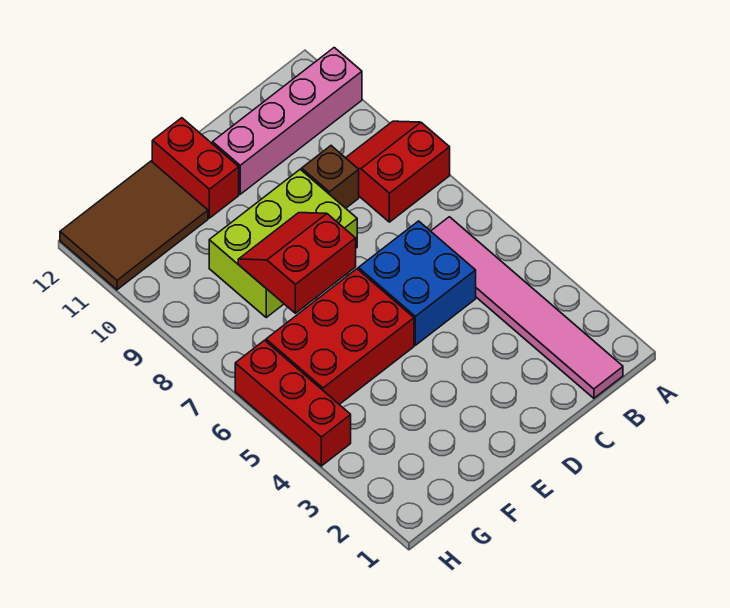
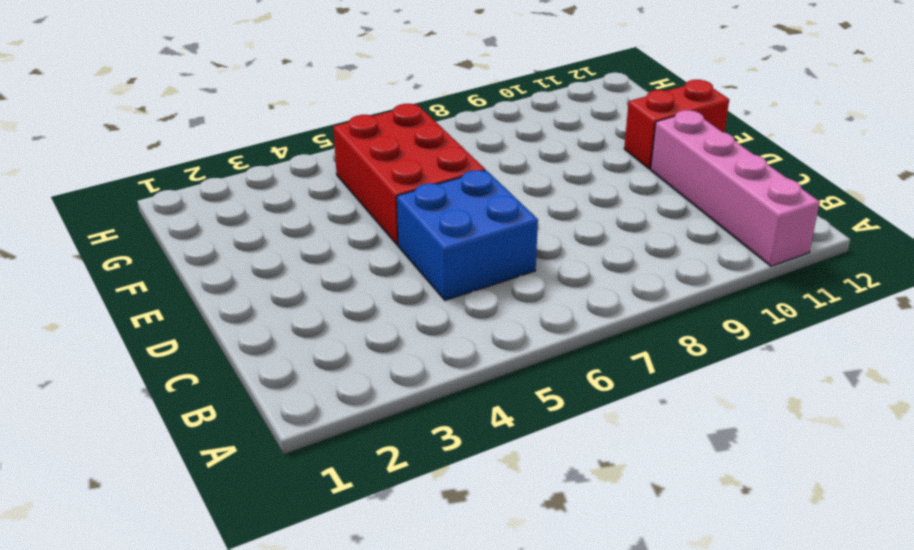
none -> red slope A8:B9 level 1 top 8
none -> pink tile B1:B6 level 1

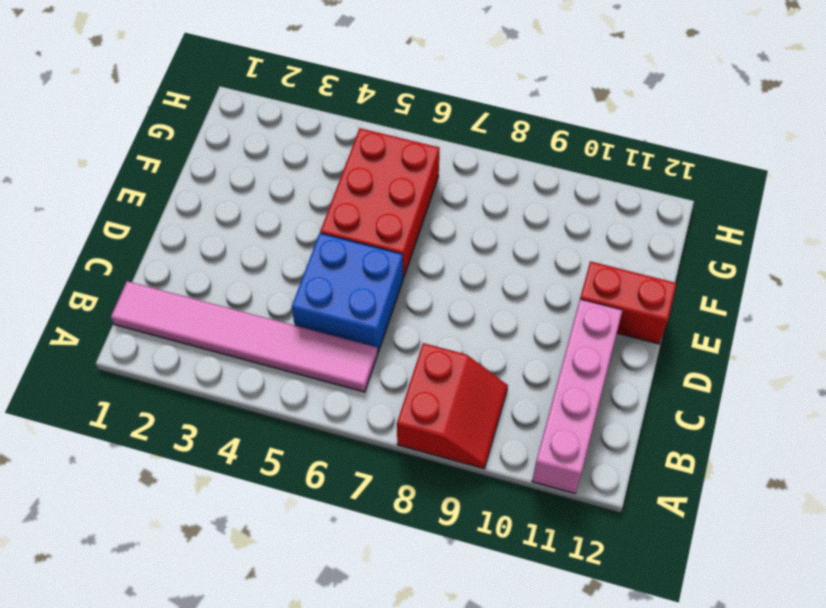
none -> brown brick C9 level 1
none -> lime brick D8:F9 level 1

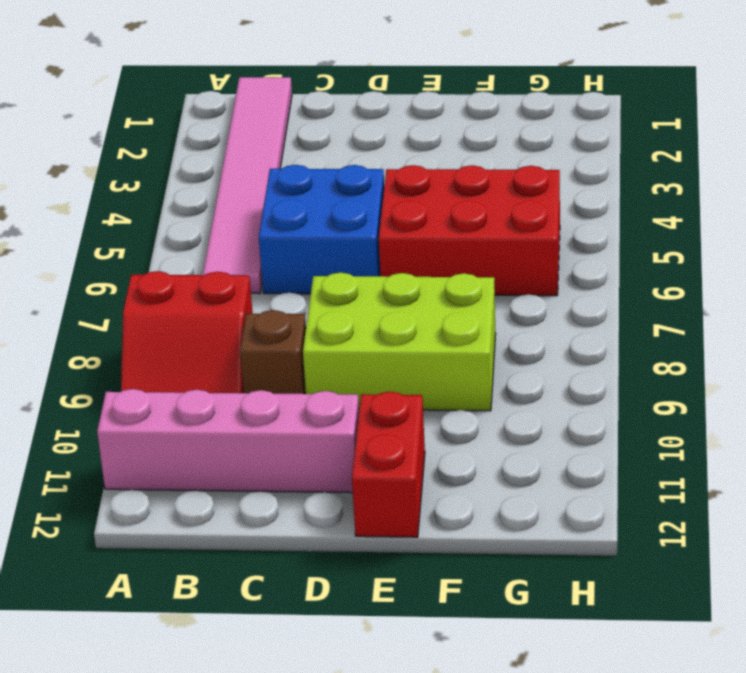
none -> brown tile F11:H12 level 1
none -> red brick H4:H6 level 1

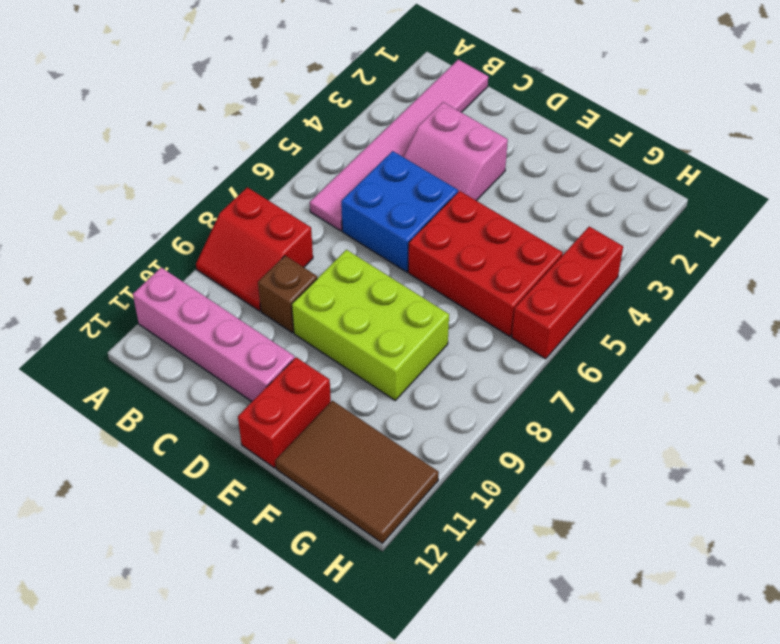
pink slope C3:D4 level 1 top 3 -> none
none -> red slope E7:F8 level 2 top 7

